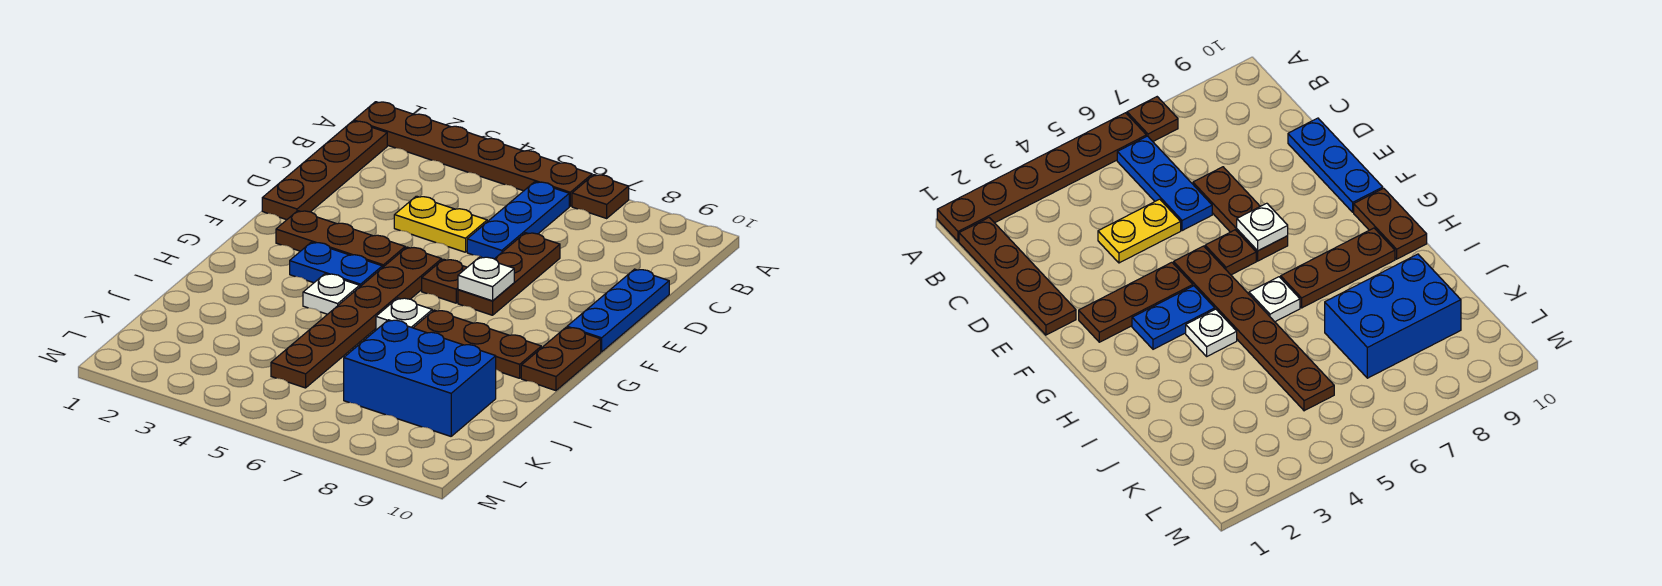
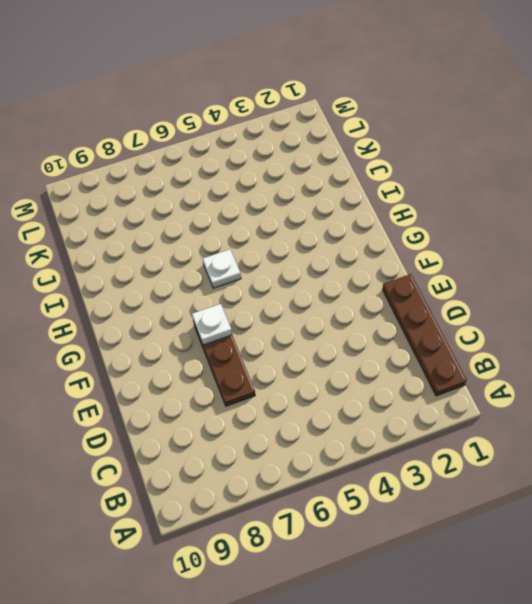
none -> brown plate A1:A6 level 1
none -> brown plate A7 level 1
none -> blue plate B6:D6 level 1

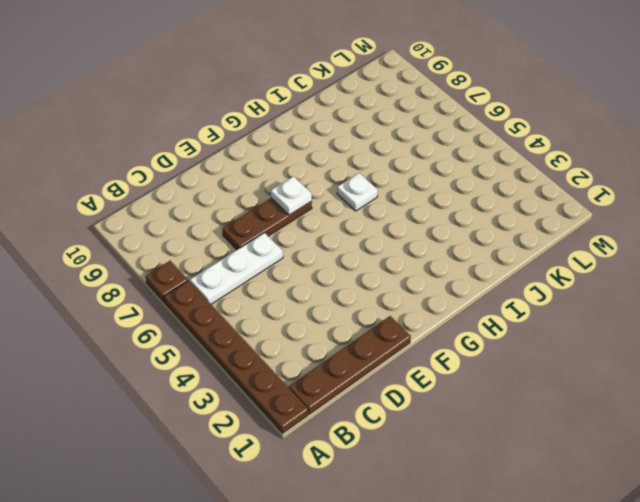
white plate B6:D6 level 1 -> blue plate B6:D6 level 1
none -> yellow plate D4:D5 level 1
none -> blue plate D10:F10 level 1
none -> brown plate F2:F4 level 1

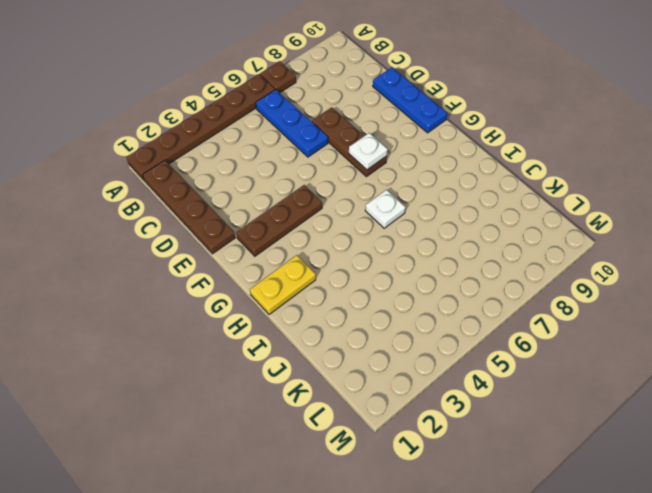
yellow plate H1:H2 level 1 -> yellow plate D4:D5 level 1
none -> brown plate F5:K5 level 1
none -> brown plate F6 level 1
none -> blue plate G3:G4 level 1

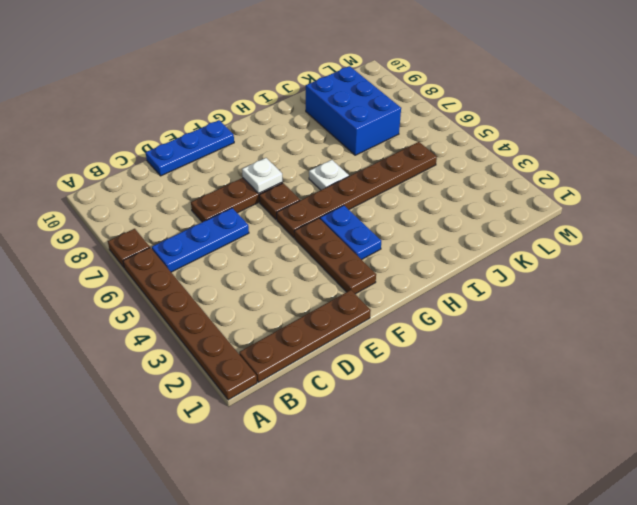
none -> yellow plate D4:D5 level 1
none -> brown plate G10:H10 level 1
none -> white plate H4 level 1

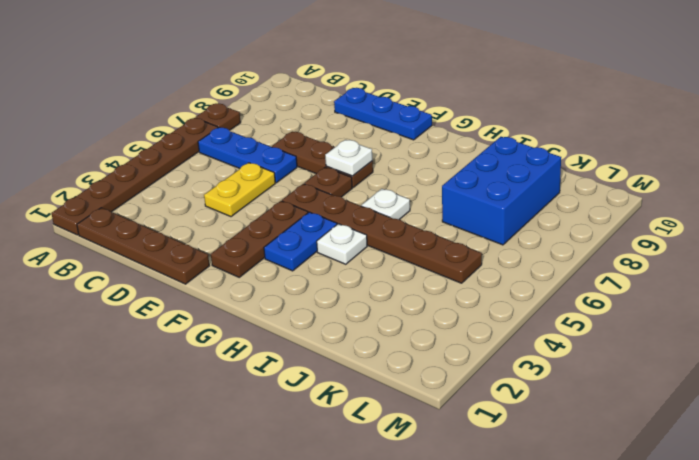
none -> brown plate G10:H10 level 1
none -> brown plate H7:H9 level 1

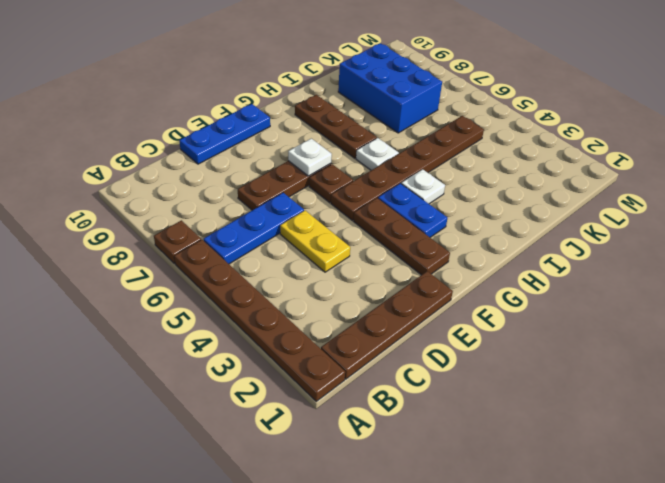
none -> brown plate G10:H10 level 1

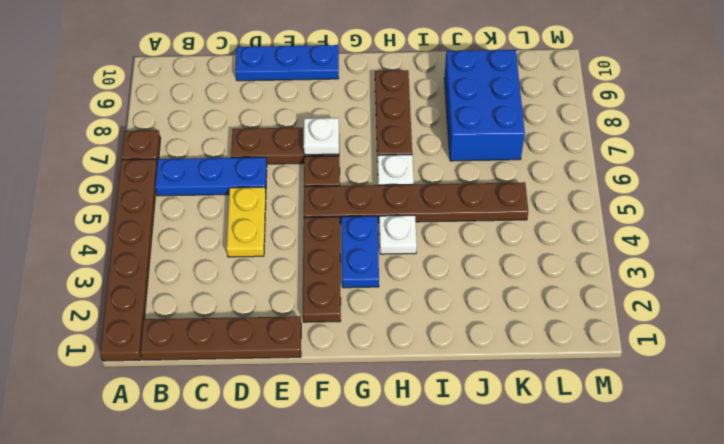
none -> brown plate G10:H10 level 1

